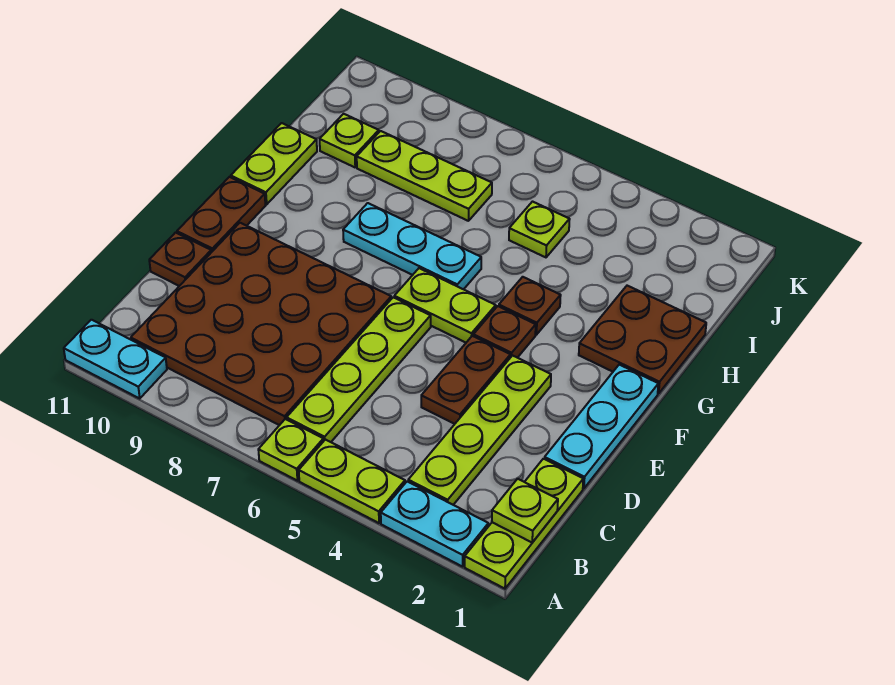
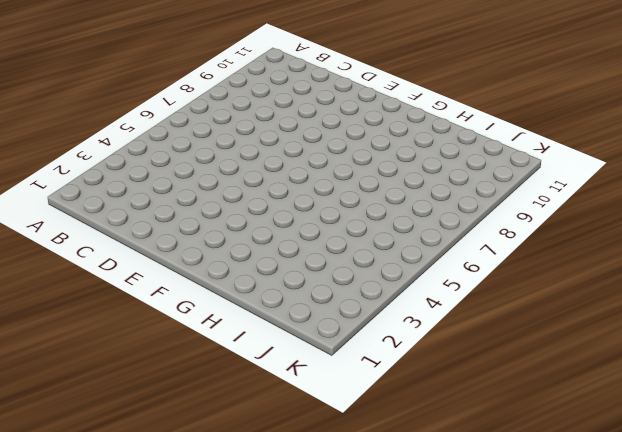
none -> lime plate A1:C1 level 1
none -> cyan plate A2:A3 level 1
none -> lime plate A4:A5 level 1

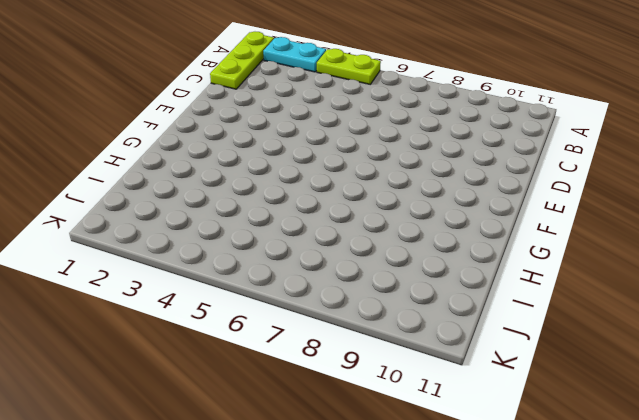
none -> lime plate A6 level 1
none -> cyan plate A10:A11 level 1
none -> lime plate B3:E3 level 1

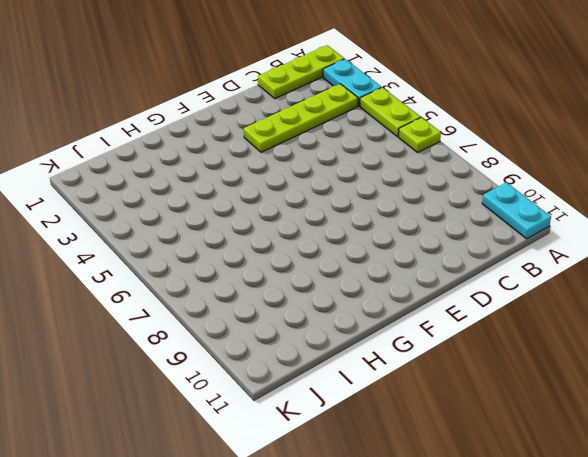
none -> lime plate B6:E6 level 1
none -> brown plate B7:E10 level 1
none -> cyan plate D1:F1 level 1

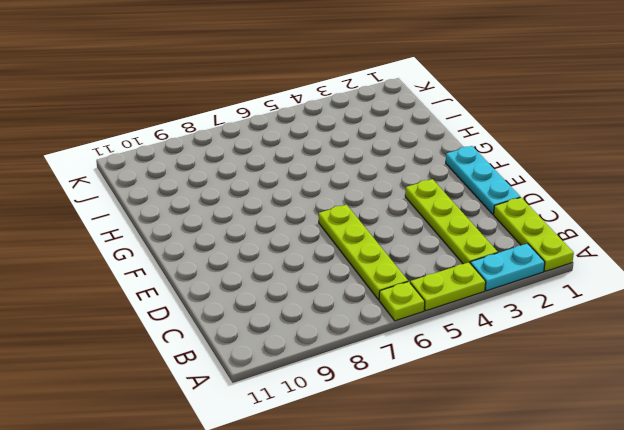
none -> cyan plate A10:A11 level 1
none -> brown plate B7:E10 level 1
none -> brown plate D4:E4 level 1

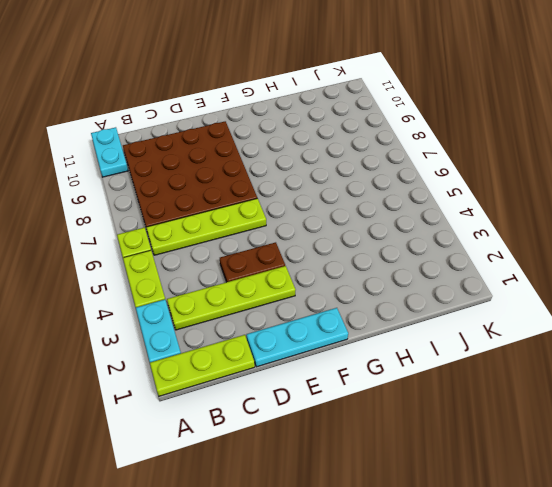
none -> brown plate D11 level 1
none -> brown plate E11:F11 level 1
none -> brown plate F4 level 1

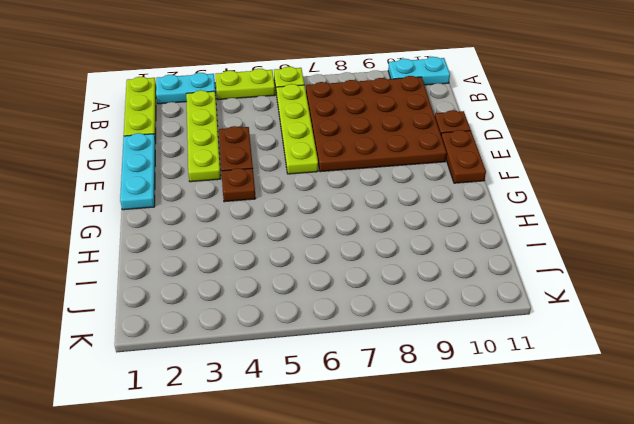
none -> lime plate F5:F6 level 1
none -> brown plate G1:H2 level 1
none -> brown plate G4 level 1

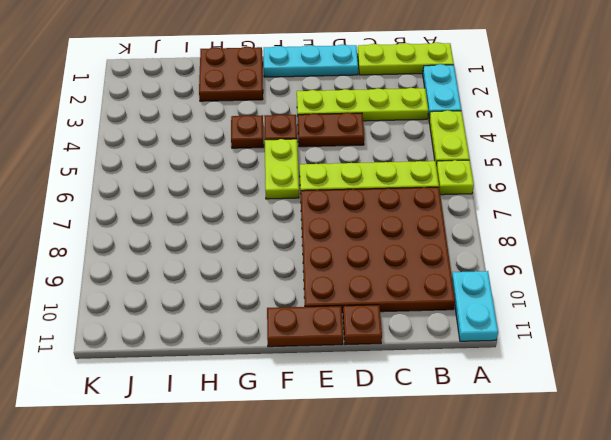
none -> cyan plate G6:G8 level 1
none -> lime plate G11:H11 level 1
none -> lime plate I5 level 1

